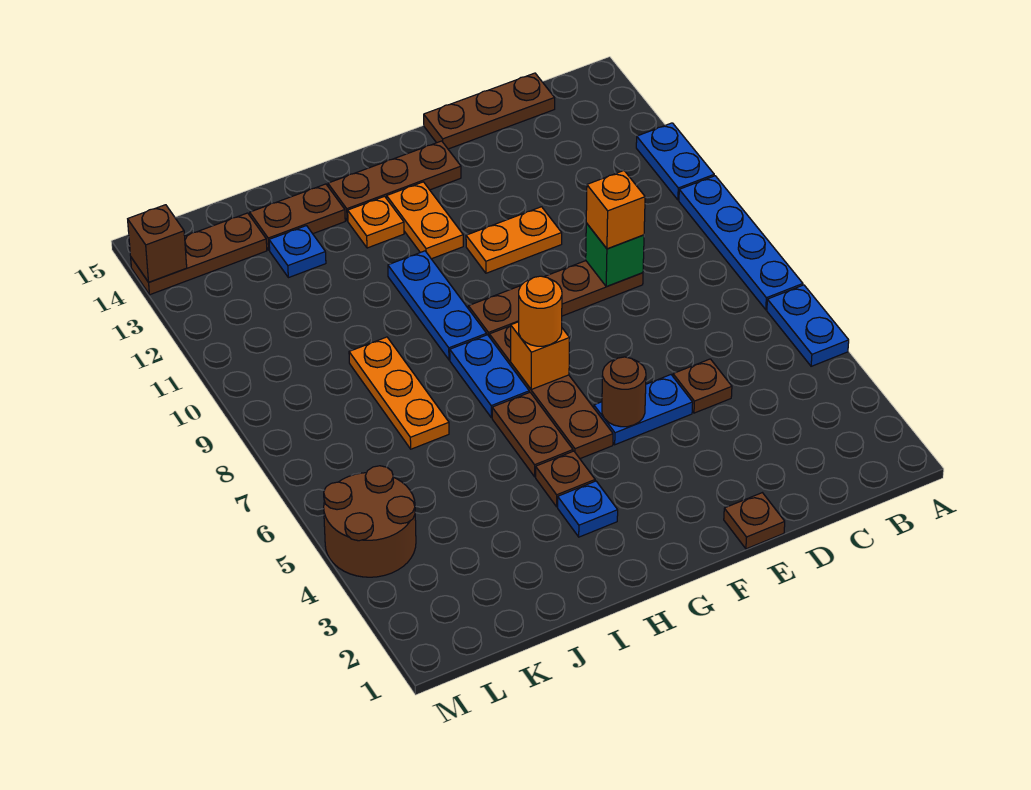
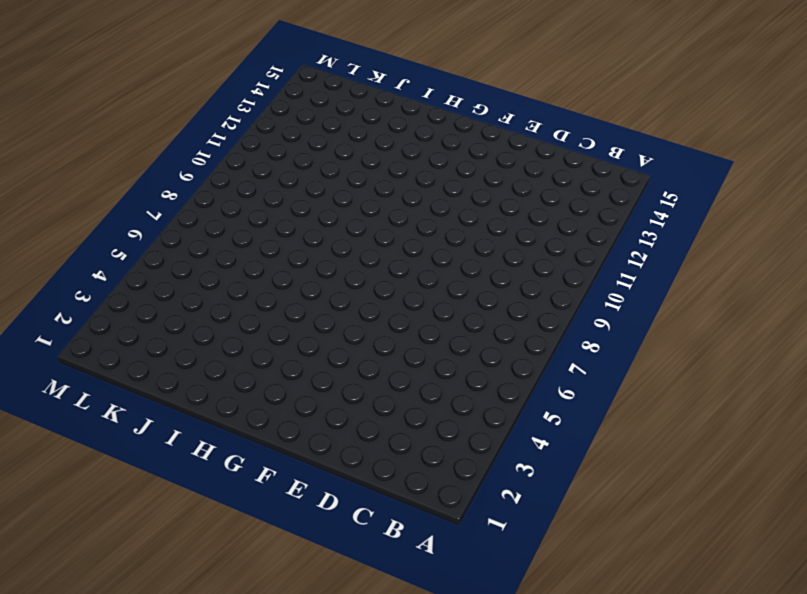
none -> blue plate A5:A6 level 1
none -> blue plate A7:A10 level 1
none -> blue plate A11:A12 level 1

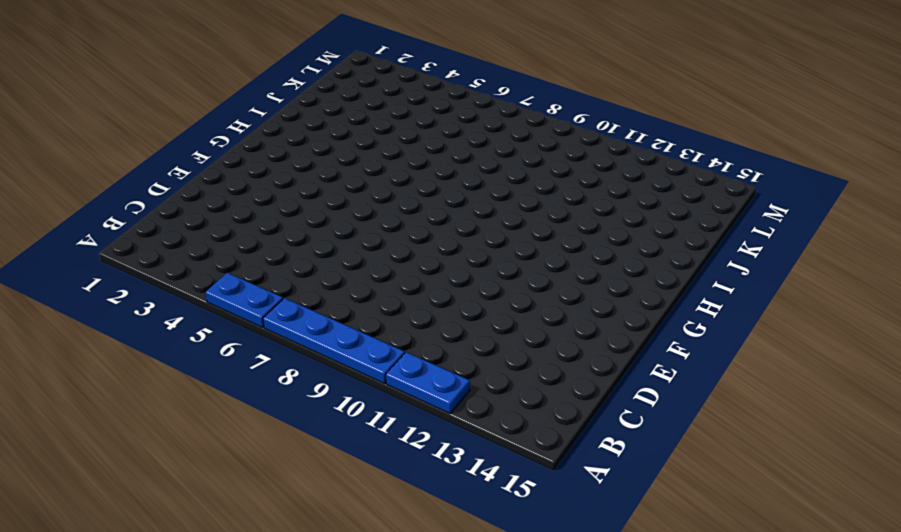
none -> brown plate C15:E15 level 1
none -> brown plate D5 level 1
none -> brown plate D9:G9 level 1

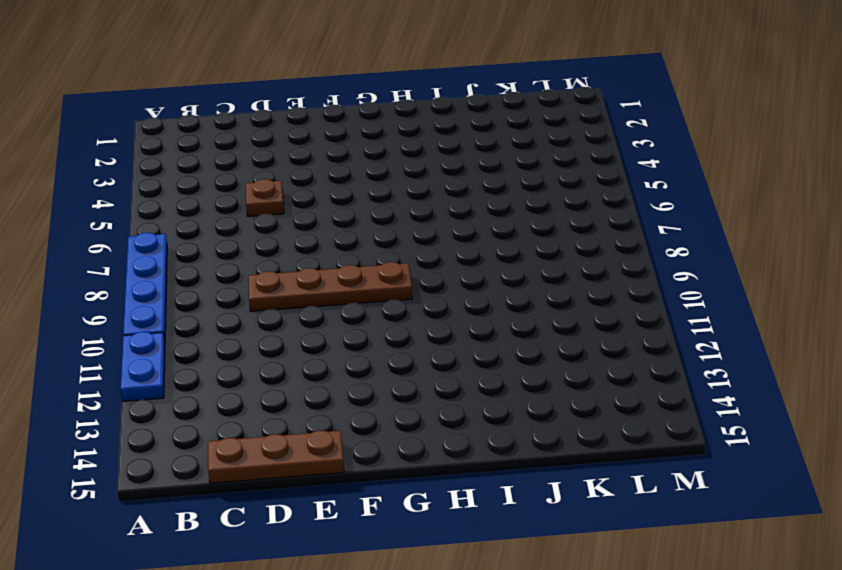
none -> blue plate A5:A6 level 1
none -> brown plate E1 level 1
none -> blue plate E5:F5 level 1

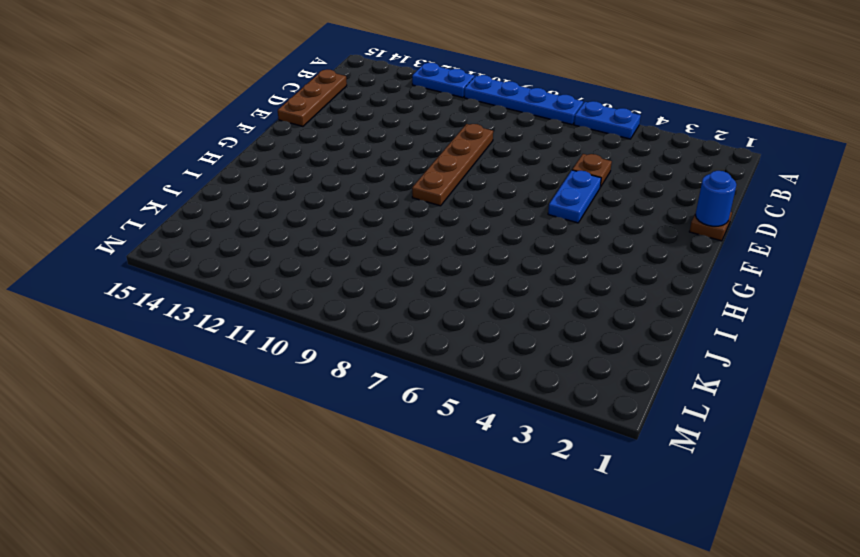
blue round brick E1 level 2 -> none
none -> orange plate E11:F11 level 1
none -> brown plate F14:H14 level 1
none -> brown plate G5:G8 level 1

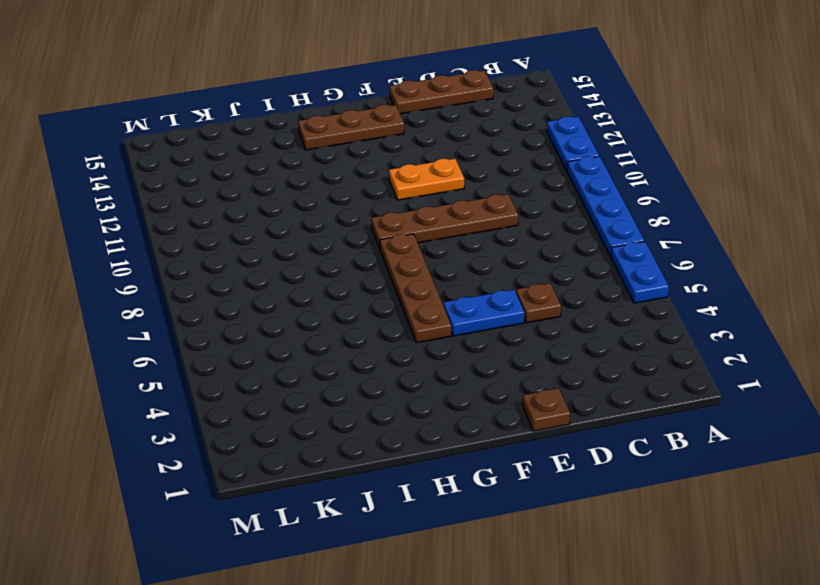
none -> orange plate G12:G13 level 1
none -> blue plate H3 level 1
none -> brown plate H4 level 1

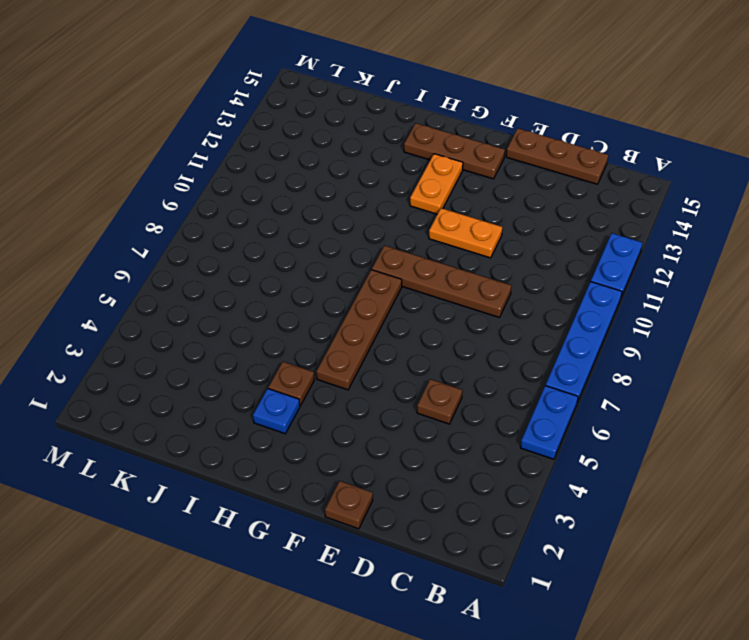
none -> blue plate E5:F5 level 1
none -> brown plate H5:H6 level 1
none -> blue plate H7:H8 level 1

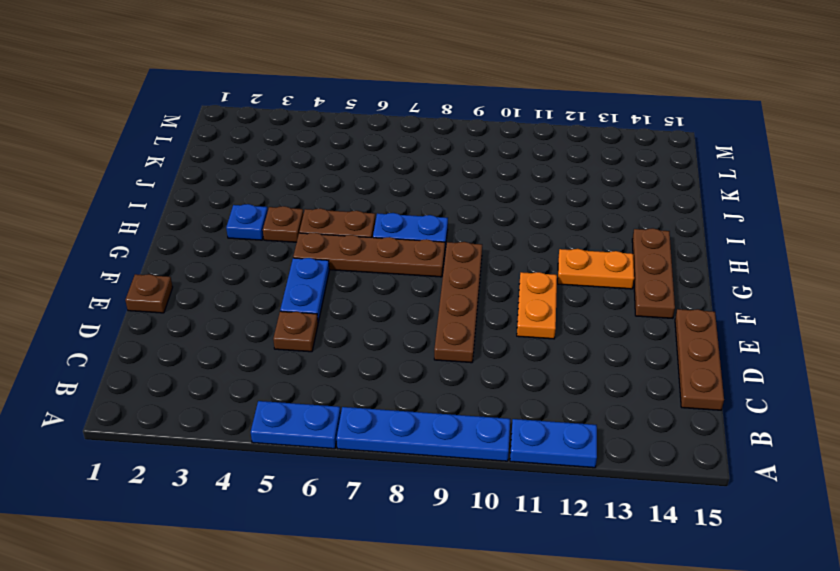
none -> blue plate H9:H11 level 1
none -> orange plate H13 level 1
none -> brown plate I14:J14 level 1

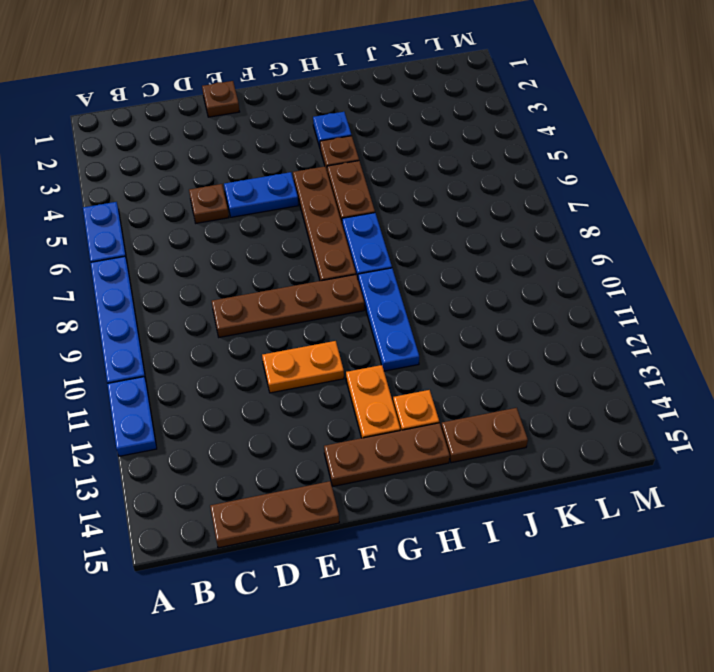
none -> orange plate J7:J9 level 1
none -> blue plate J13 level 1
none -> brown plate K14:M14 level 1

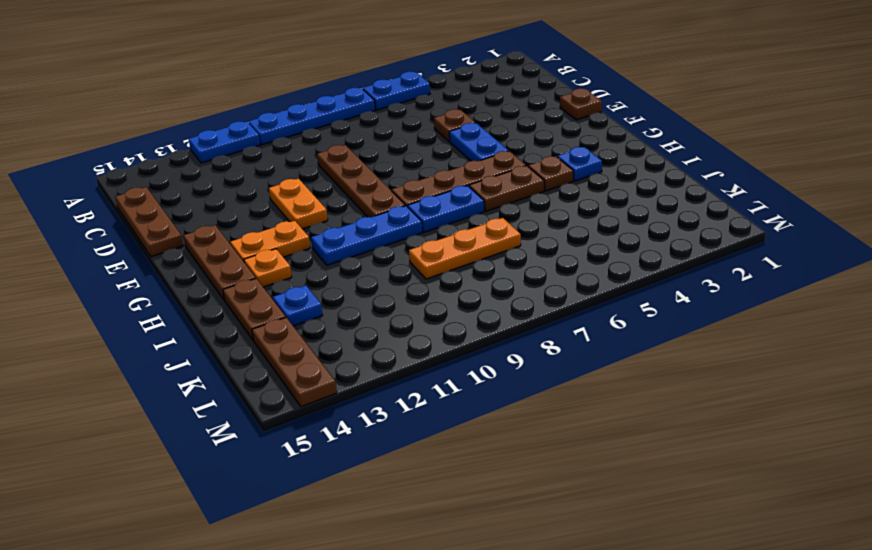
none -> brown round brick L4:M5 level 1
none -> green brick D9 level 2
none -> brown round brick F5 level 2

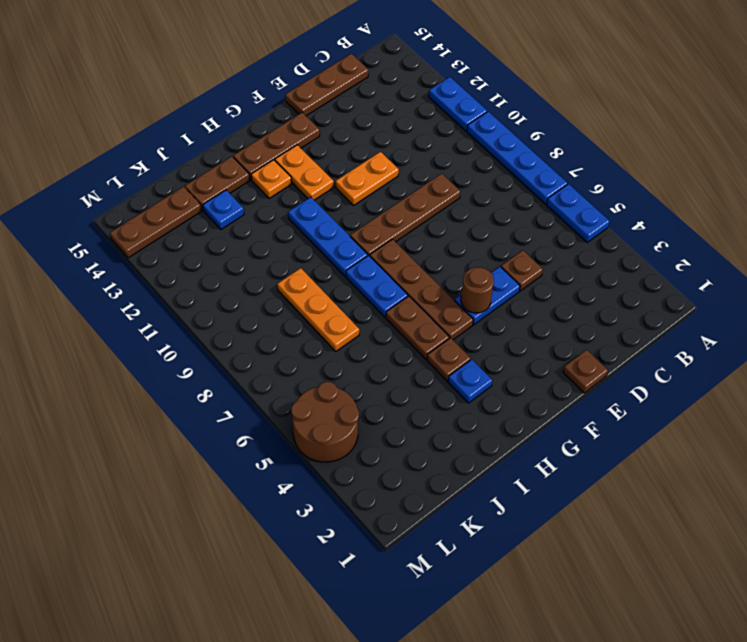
none -> green brick D9 level 2
none -> orange brick G7 level 2
none -> brown brick M14 level 2

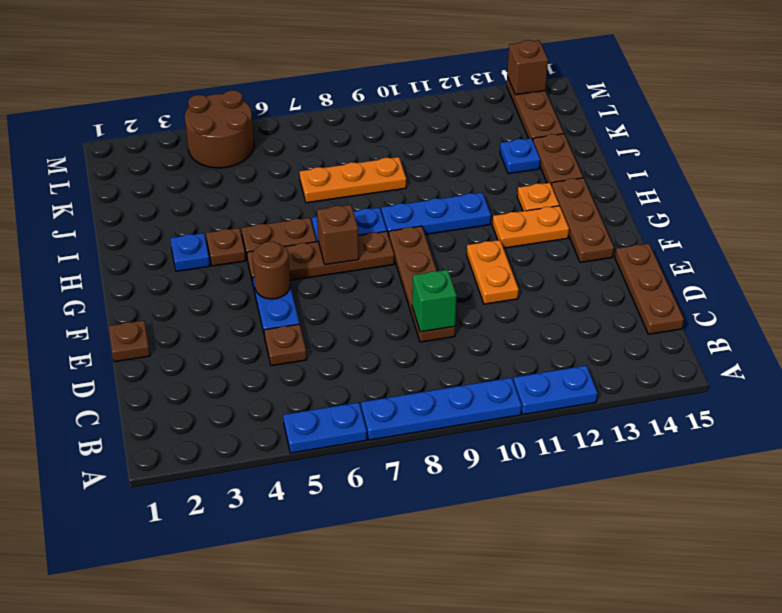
brown brick G7 level 2 -> orange brick G7 level 2
none -> orange brick D9 level 3
none -> orange round brick G7 level 3

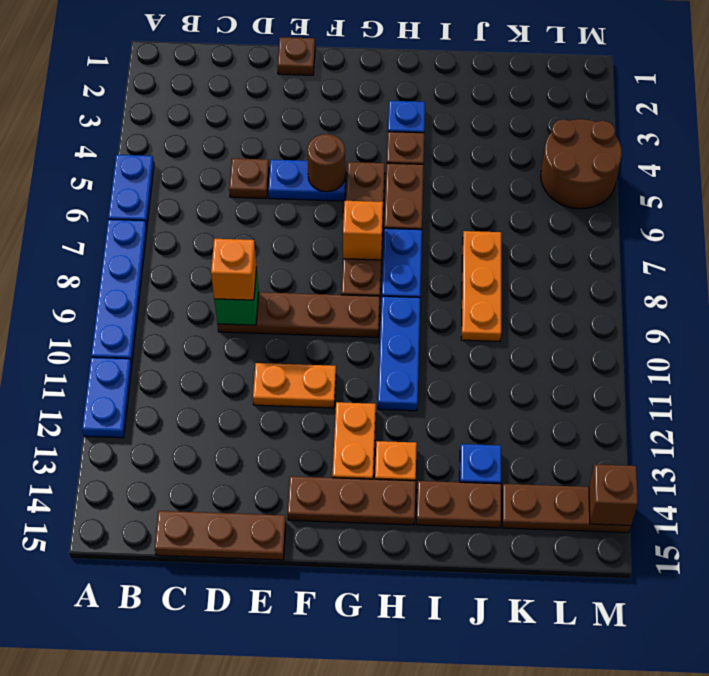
none -> orange round brick G7 level 3

